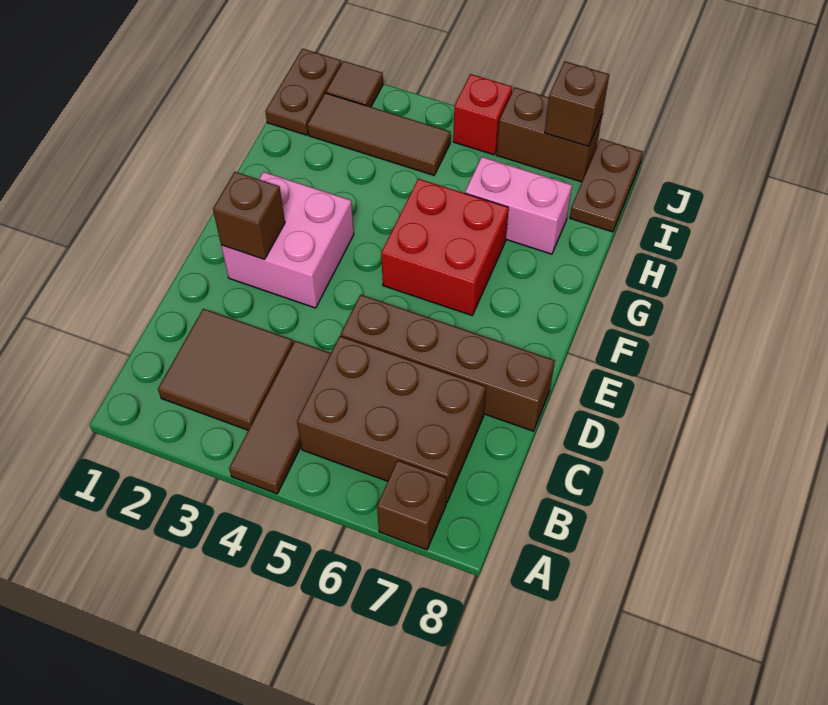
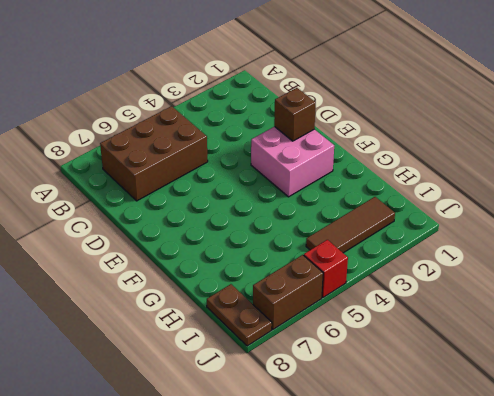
none -> brown tile A4:C4 level 1
none -> brown brick A7 level 1
none -> brown tile B2:C3 level 1

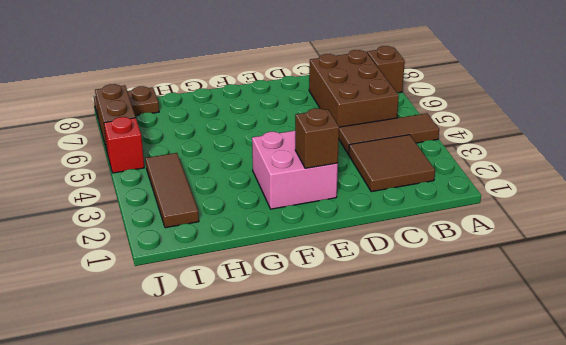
none -> brown brick D5:D8 level 1
none -> red brick F5:G6 level 1
none -> pink brick H6:H7 level 1

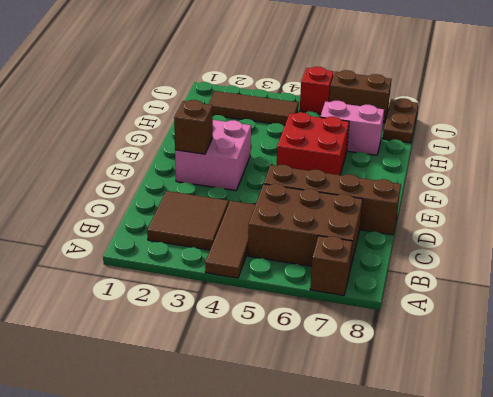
none -> brown plate I1:J1 level 1
none -> brown tile J2 level 1
none -> brown brick J7 level 2

